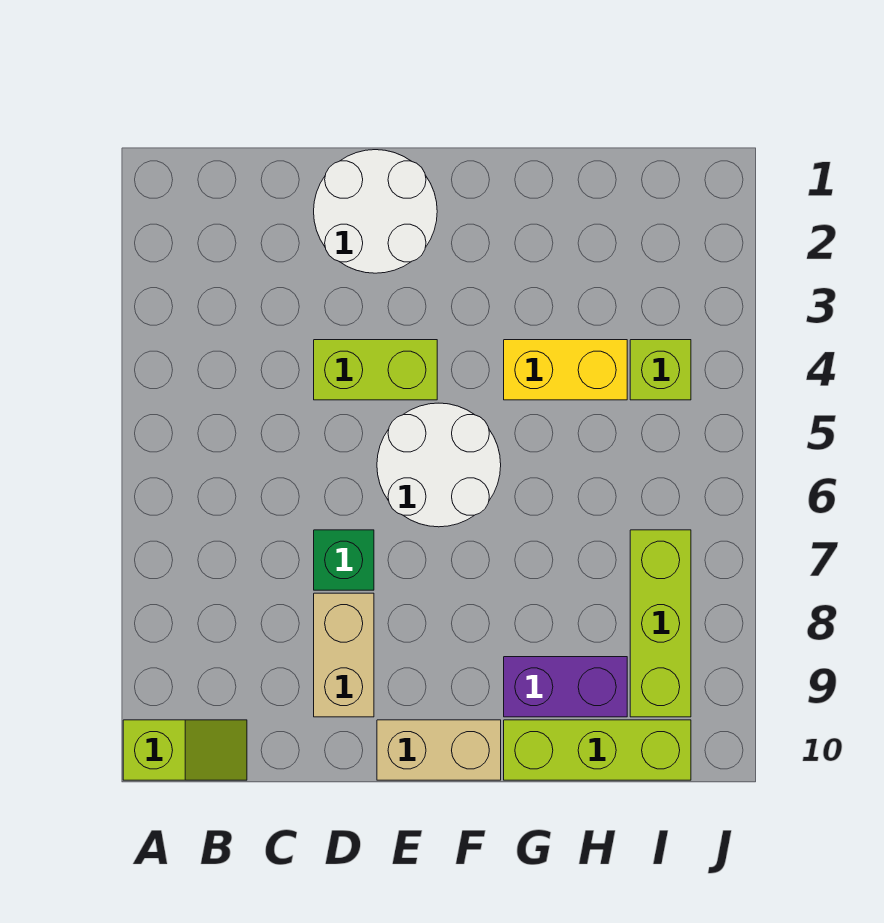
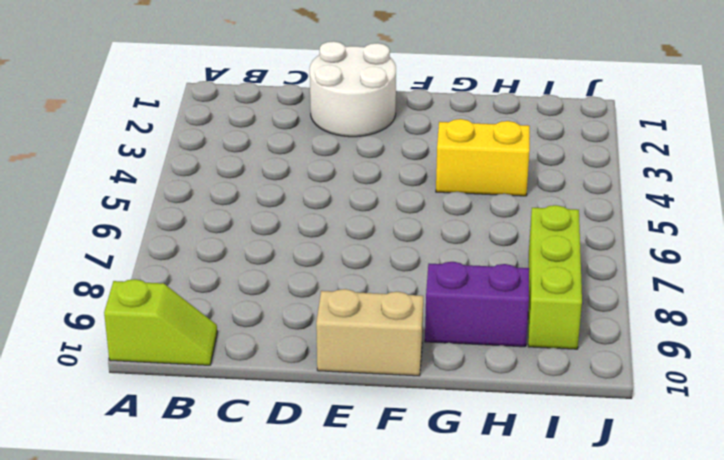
none -> lime brick D4:E4 level 1
none -> green brick D7 level 1
none -> tan brick D8:D9 level 1

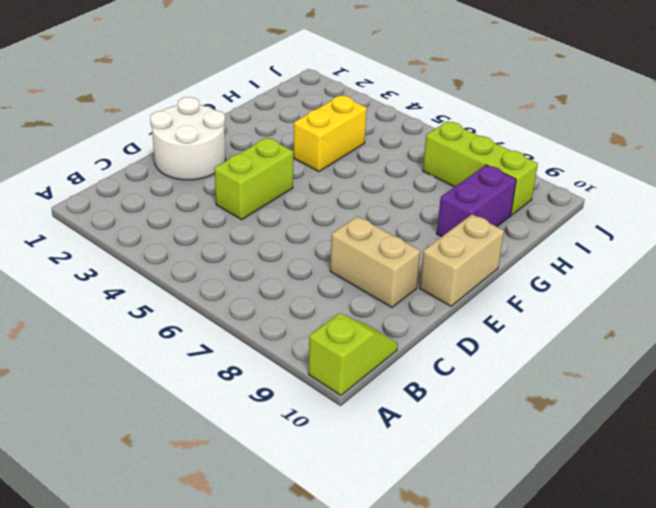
none -> green brick D7 level 1
none -> white round brick E5:F6 level 1
none -> lime brick G10:I10 level 1

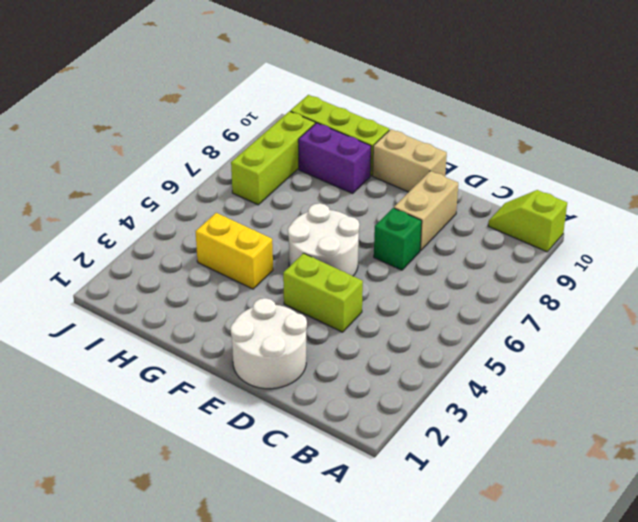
none -> lime brick I4 level 1

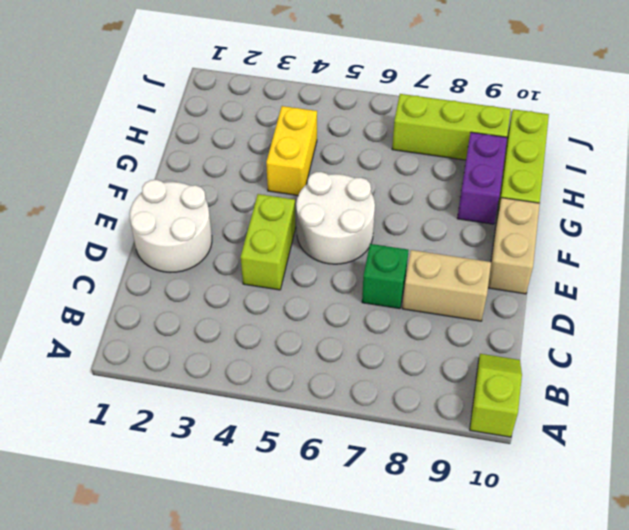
none -> lime brick I4 level 1

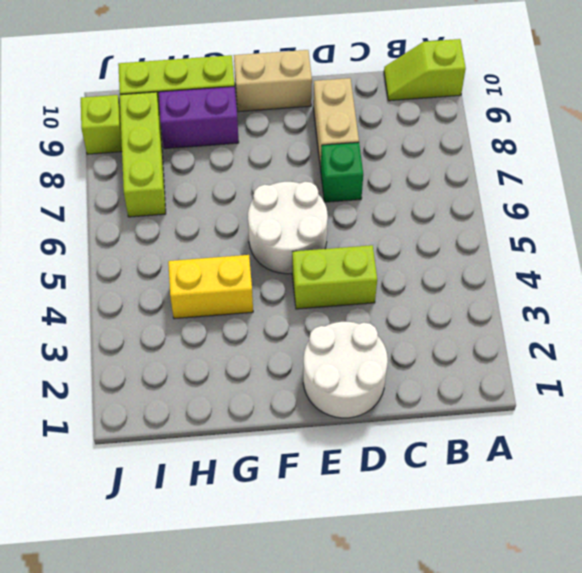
lime brick J9 level 1 -> lime brick I4 level 1

